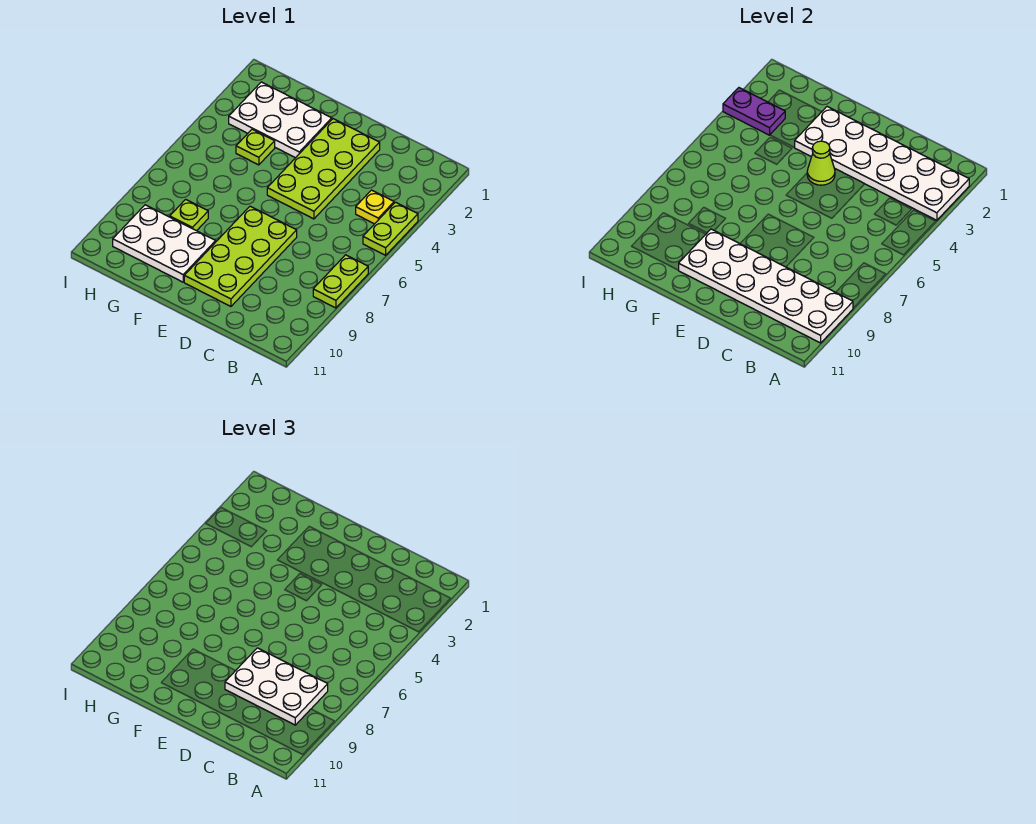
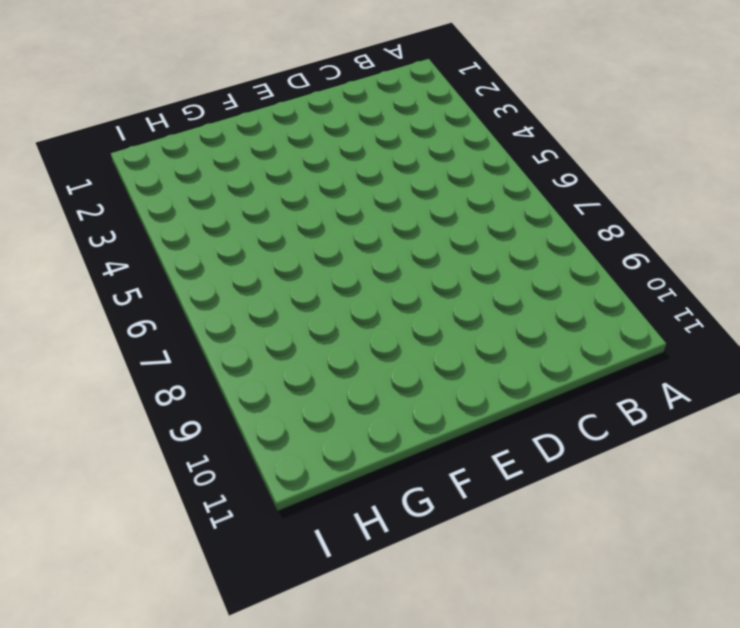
none -> lime plate A4:A5 level 1
none -> lime plate A7:A8 level 1
none -> yellow plate B4 level 1

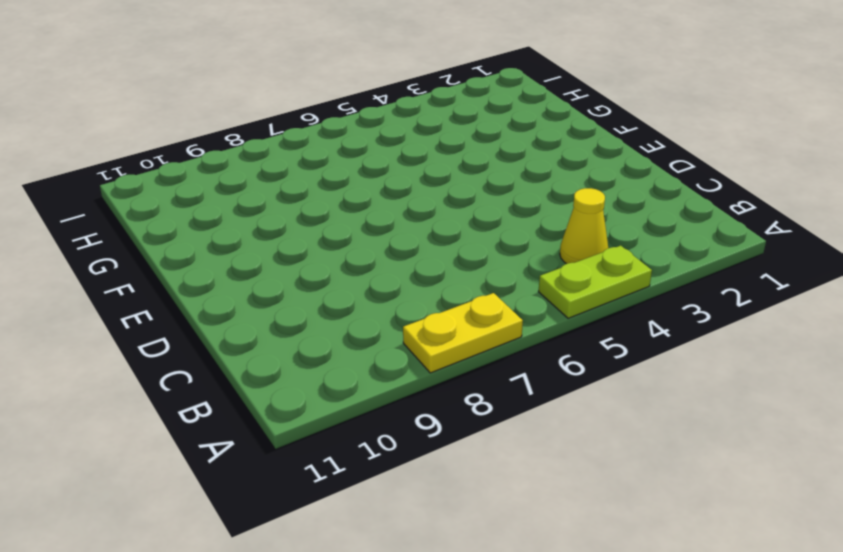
yellow plate A7:A8 level 1 -> lime plate A7:A8 level 1
yellow cone B4 level 1 -> yellow plate B4 level 1
none -> lime plate D2:E5 level 1
none -> lime plate D7:E10 level 1
none -> white plate F2:H3 level 1

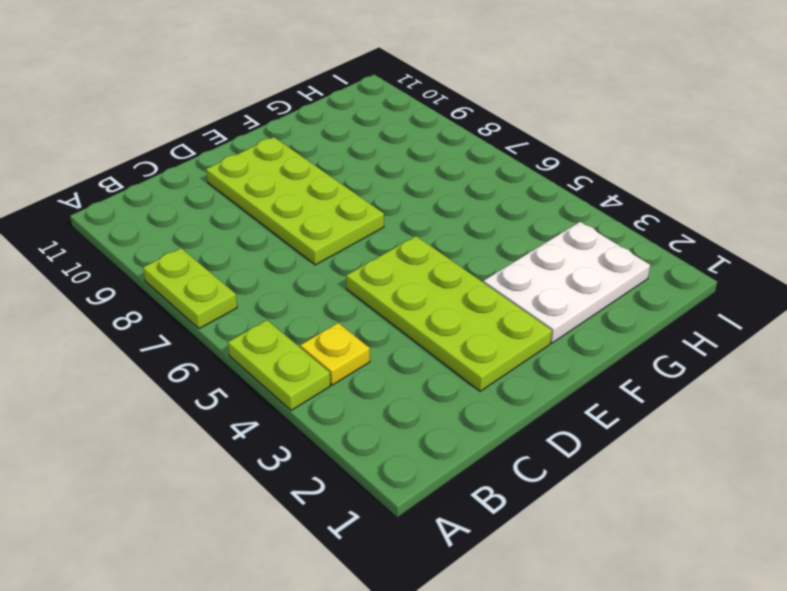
none -> white plate F9:H10 level 1
none -> lime plate G4 level 1
none -> lime plate G8 level 1

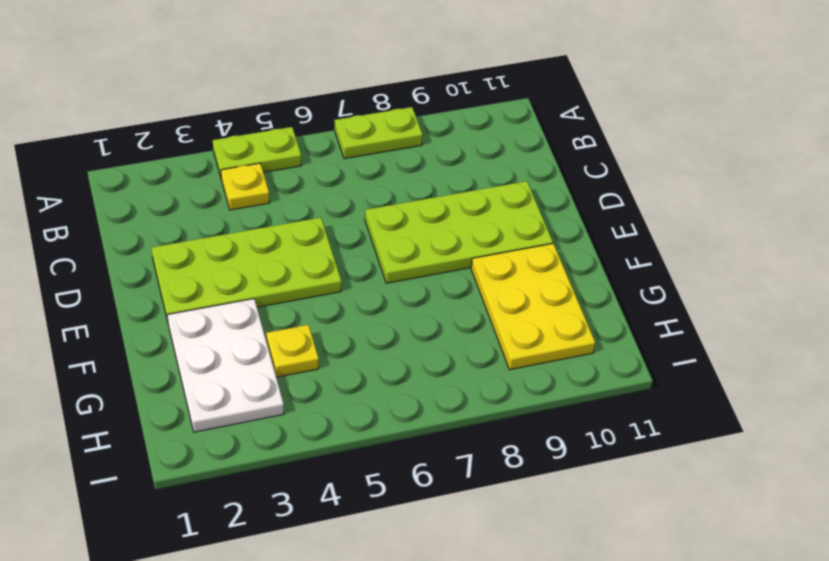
yellow plate F9:H10 level 1 -> white plate F9:H10 level 1
yellow plate G4 level 1 -> lime plate G4 level 1
none -> lime plate G8 level 1
none -> white plate A2:F3 level 2
none -> white plate A9:F10 level 2

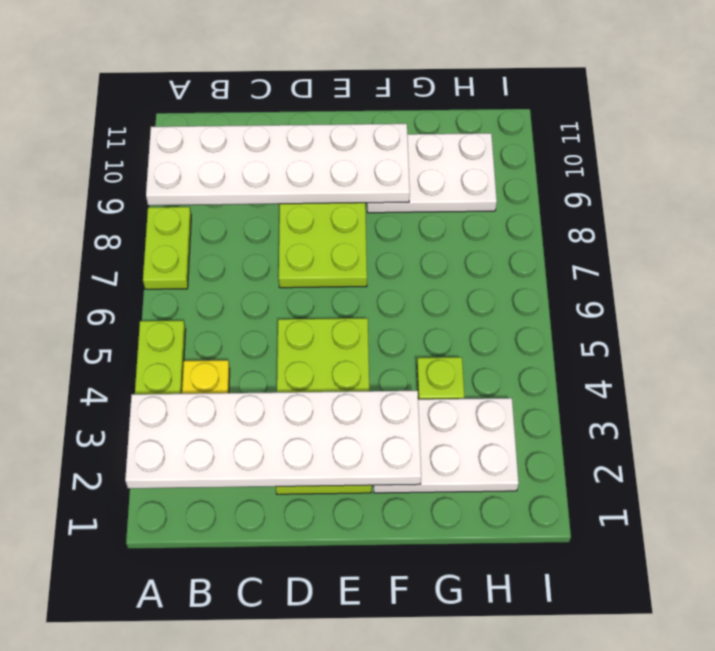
none -> lime plate G8 level 1
none -> lime cone E4 level 2
none -> purple plate H3:I3 level 2

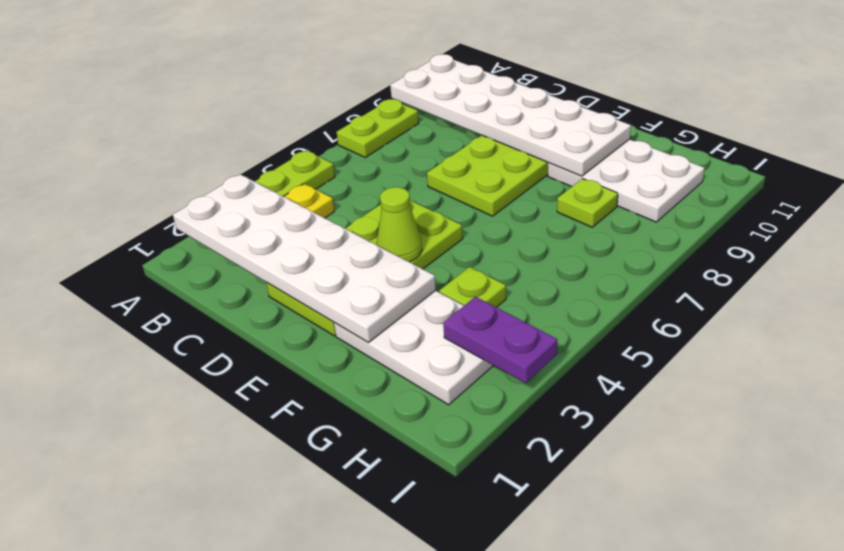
none -> white plate B8:D9 level 3

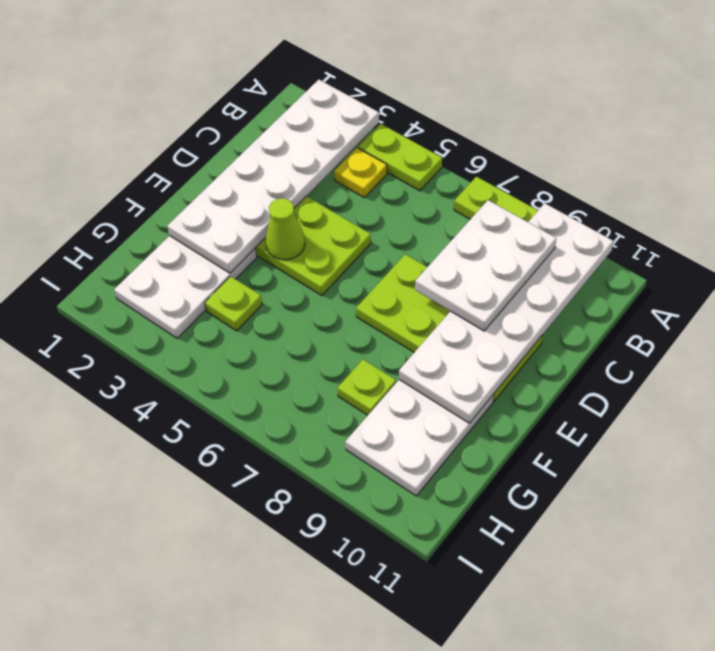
none -> purple plate H3:I3 level 2

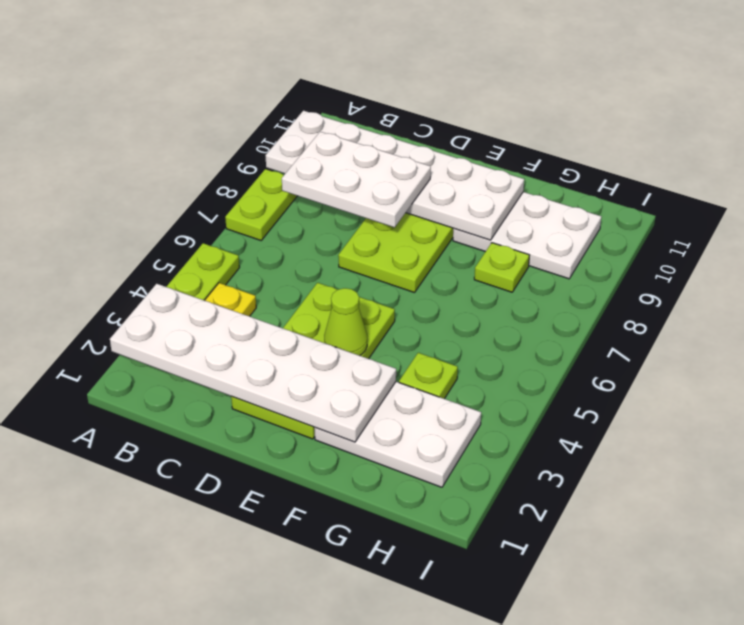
none -> purple plate H3:I3 level 2

